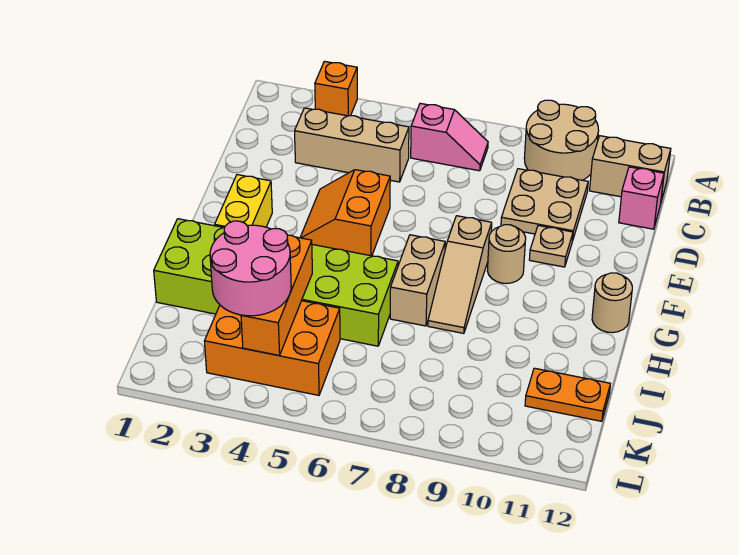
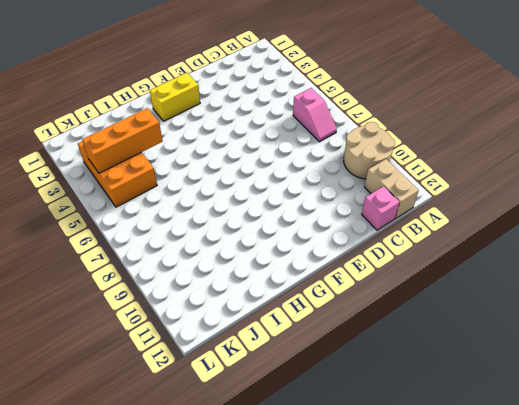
none -> orange brick A3 level 1
none -> tan brick C3:C5 level 1
none -> tan plate C9:D10 level 1

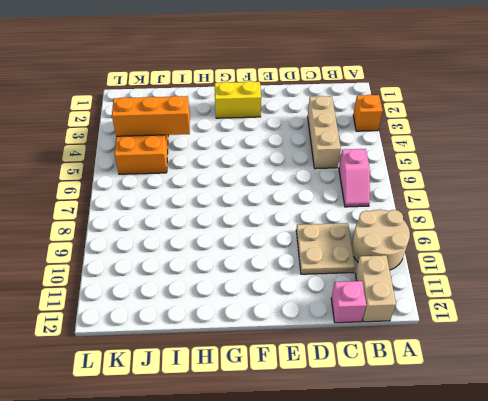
none -> orange slope E4:F5 level 1 top 5
none -> tan plate E10 level 1
none -> tan slope F8:H8 level 1 top F

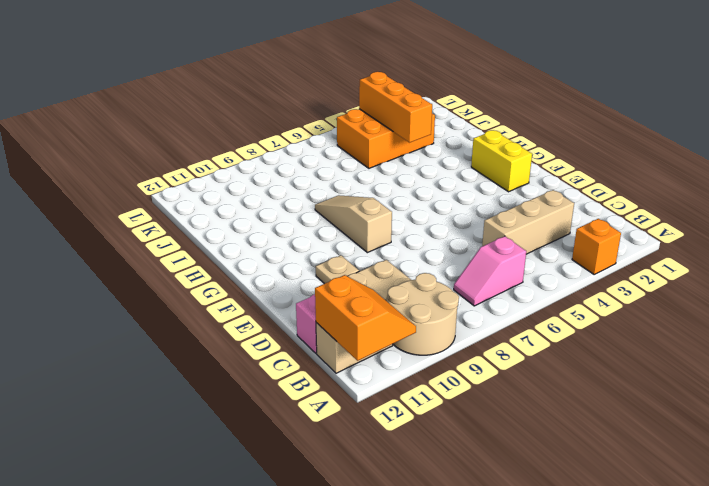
orange slope A11:B12 level 2 top 12 -> orange slope E4:F5 level 1 top 5
none -> tan round brick F9 level 1
none -> tan brick G7:H7 level 1
none -> tan round brick G12 level 1

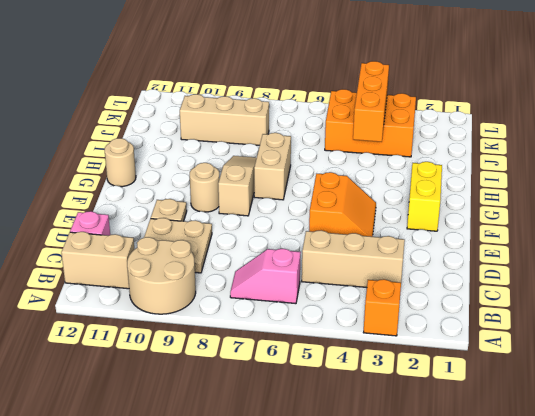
tan brick J8:J10 level 1 -> none
none -> lime brick H1:I6 level 1
none -> orange plate J11:J12 level 1
none -> pink round brick J3:K4 level 3

